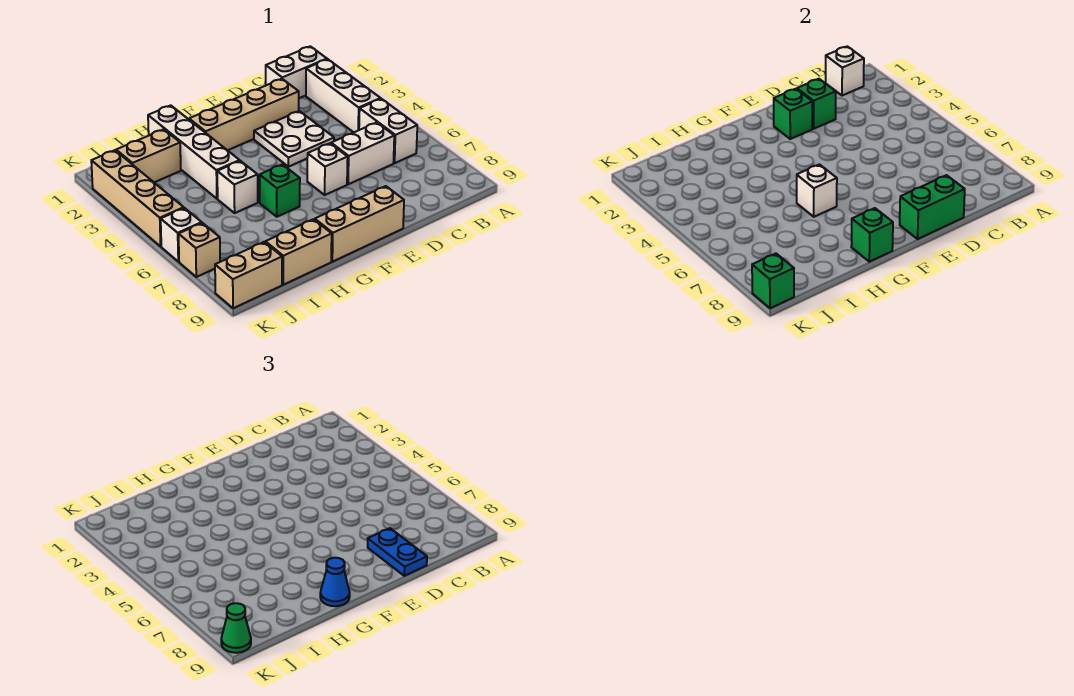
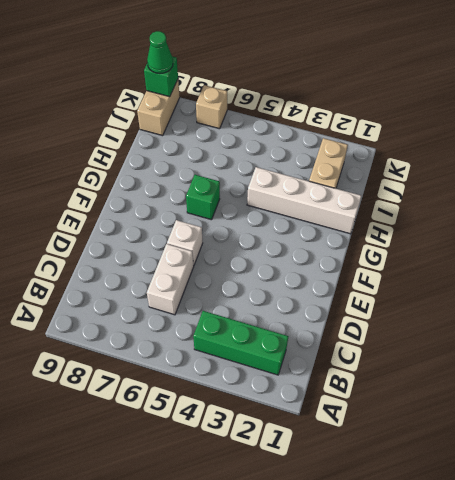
green brick B2:B4 level 1 -> white brick B2:B4 level 1
none -> white brick B1:C1 level 1
none -> white brick B5:B6 level 1
none -> tan brick D2:G2 level 1

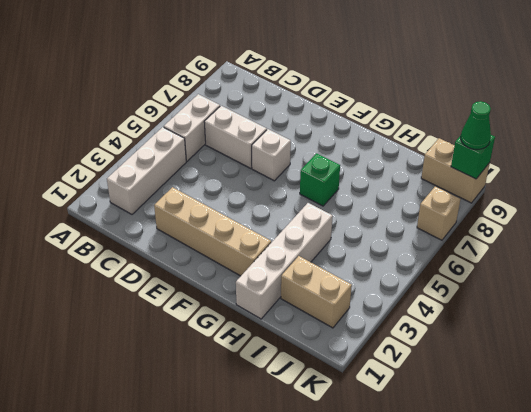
none -> white brick B1:C1 level 1
none -> white plate D3:E4 level 1
none -> tan brick E9:G9 level 1

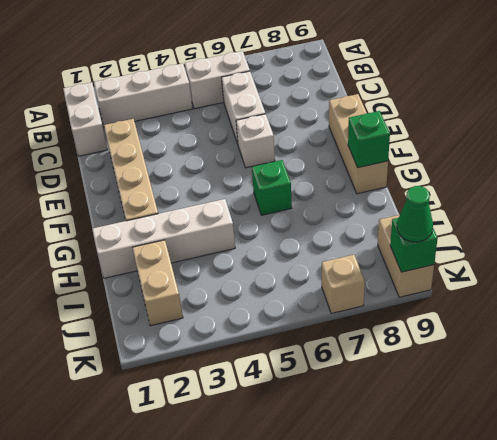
none -> white plate D3:E4 level 1
none -> white brick H5 level 1
none -> tan brick H9:I9 level 1

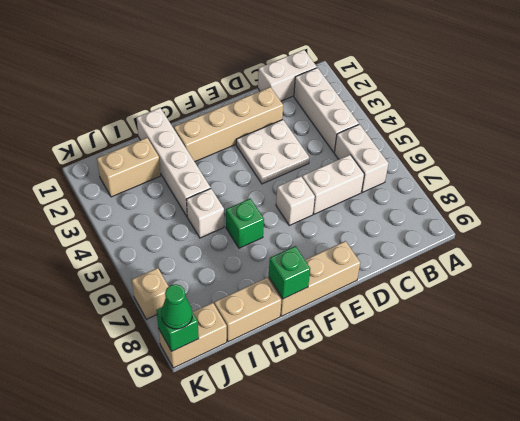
none -> tan brick K2:K5 level 1
none -> white brick K6 level 1
none -> white brick B1 level 2

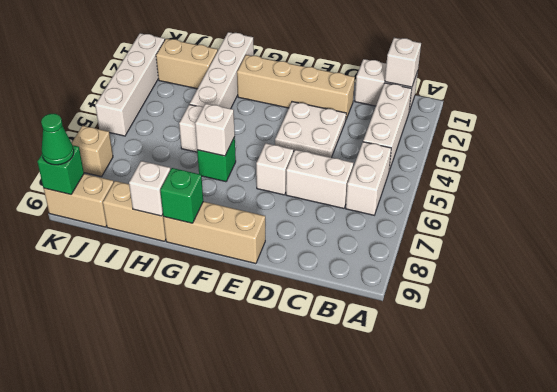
white brick H9 level 2 -> white brick K6 level 1
white brick K2:K5 level 1 -> tan brick K2:K5 level 1
none -> green brick D2 level 2
none -> green brick D9:E9 level 2
none -> green brick E2 level 2

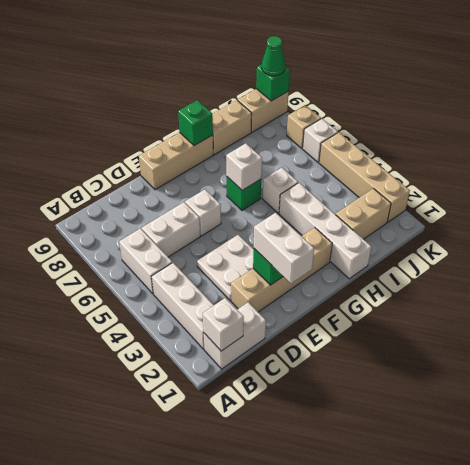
white brick E1:E2 level 3 -> none
none -> green brick D2 level 2
none -> green brick D9:E9 level 2
none -> blue plate D8:D9 level 3

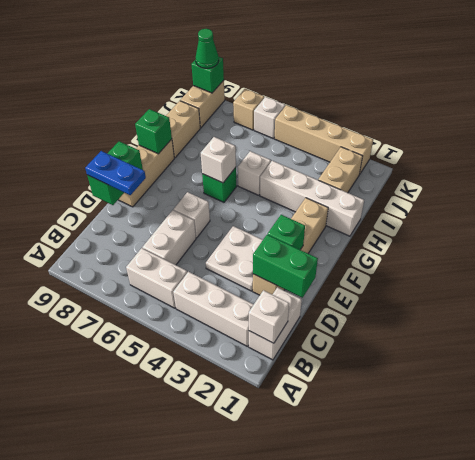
green brick D1:D2 level 2 -> green brick D2 level 2
none -> blue cone G9 level 3

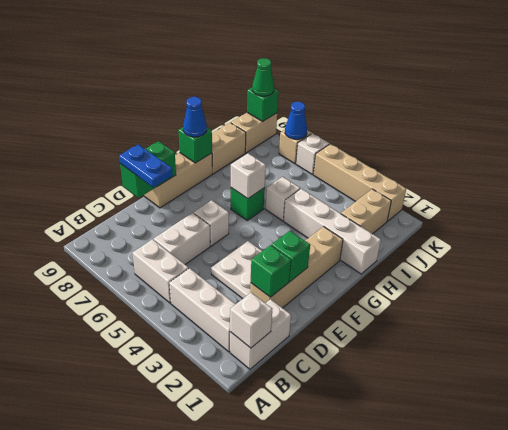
blue cone K7 level 2 -> none

